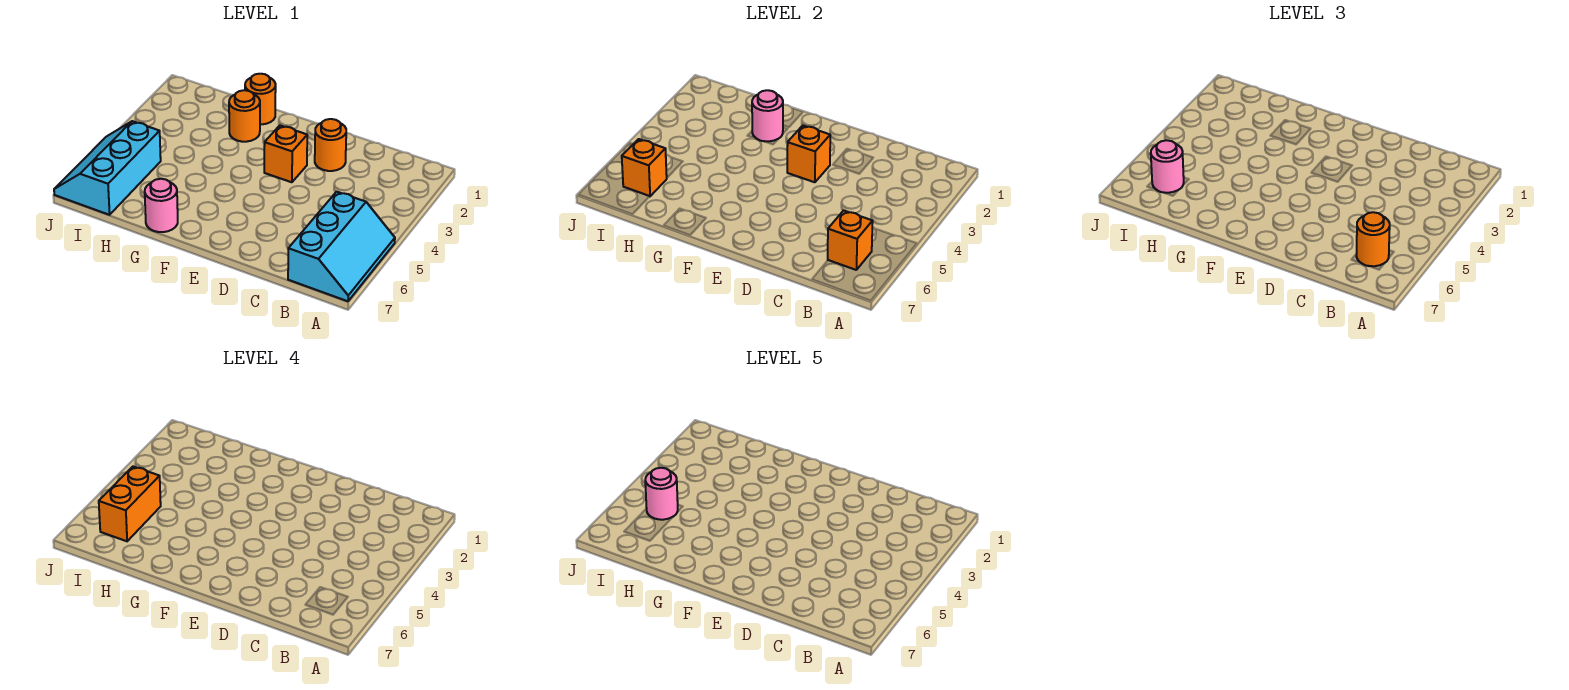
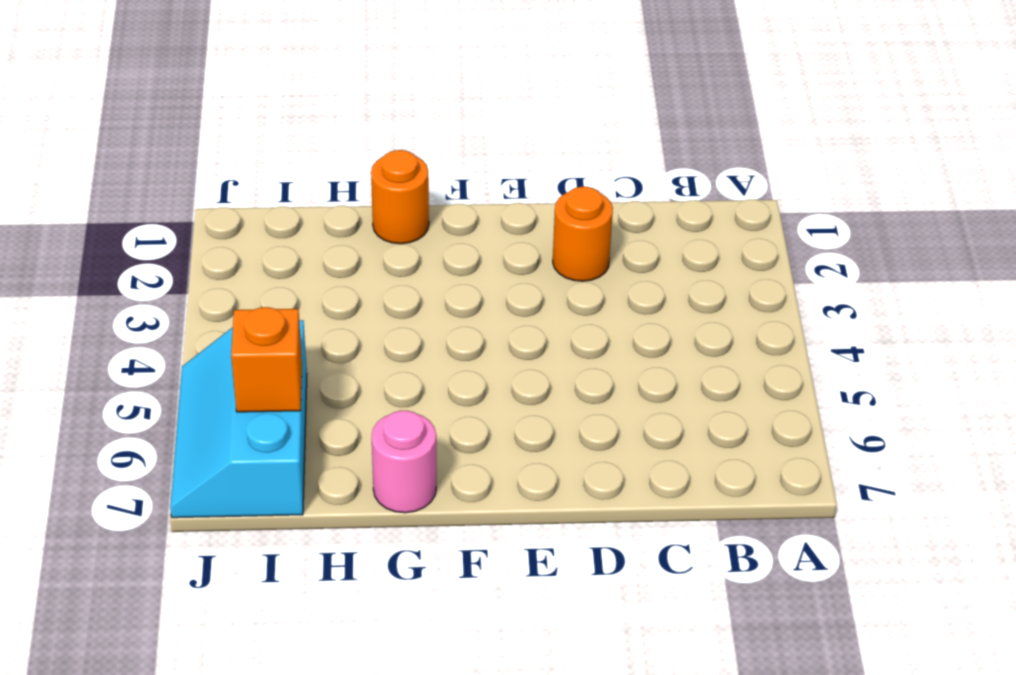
none -> cyan slope A5:B7 level 1 top B
none -> orange brick E3 level 1
none -> orange round brick G2 level 1

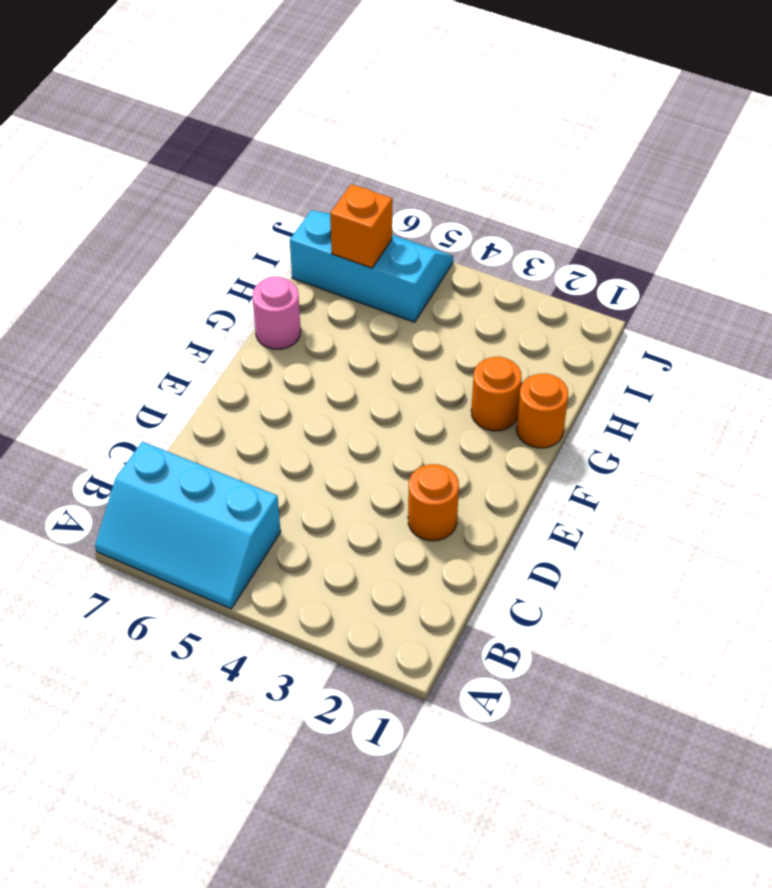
none -> orange brick E3 level 1
none -> orange brick B6 level 2
none -> orange brick E3 level 2

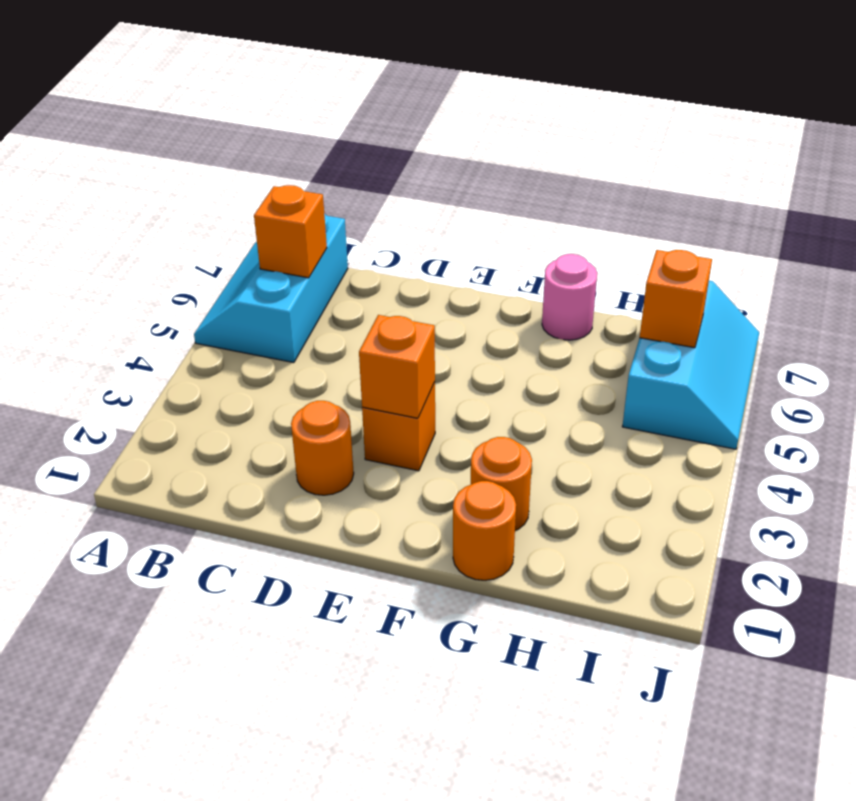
none -> pink round brick G2 level 2
none -> orange round brick B6 level 3
none -> pink round brick I6 level 3

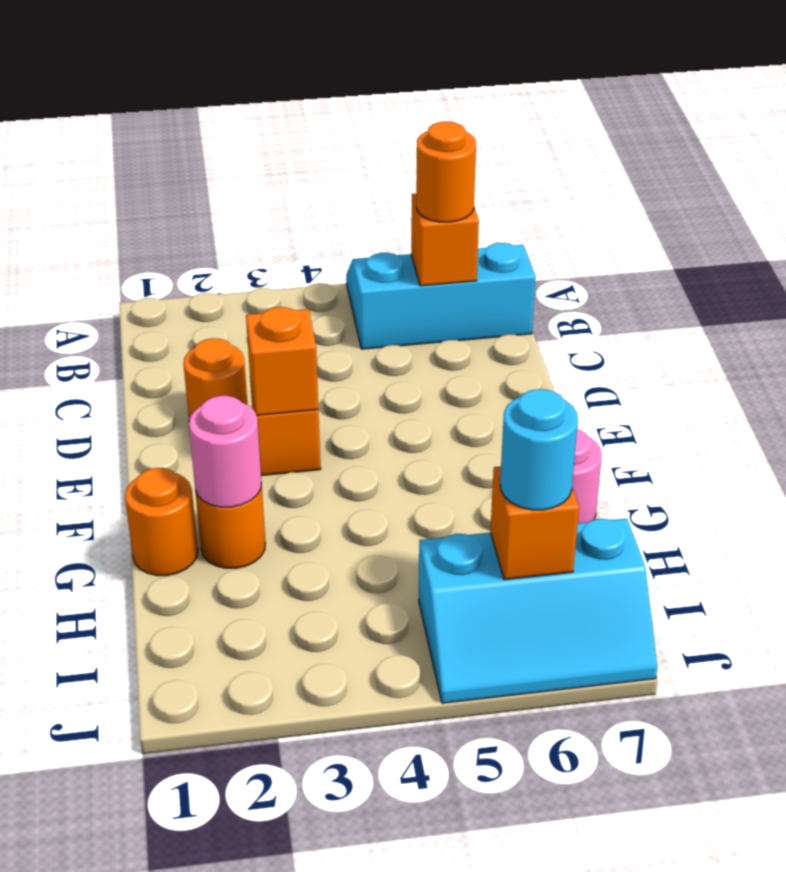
cyan round brick I6 level 3 -> pink round brick I6 level 3
none -> orange brick I5:I6 level 4
none -> pink round brick I5 level 5

